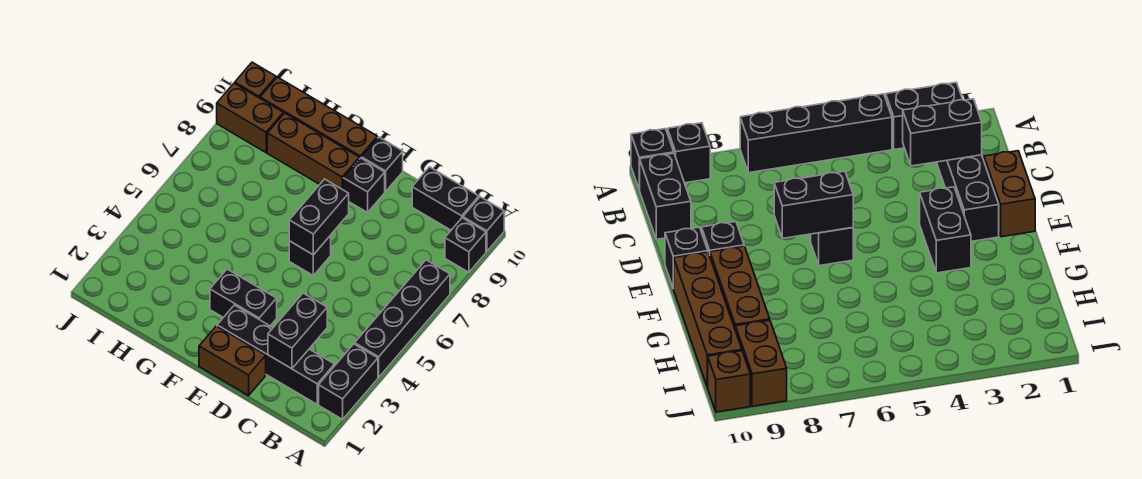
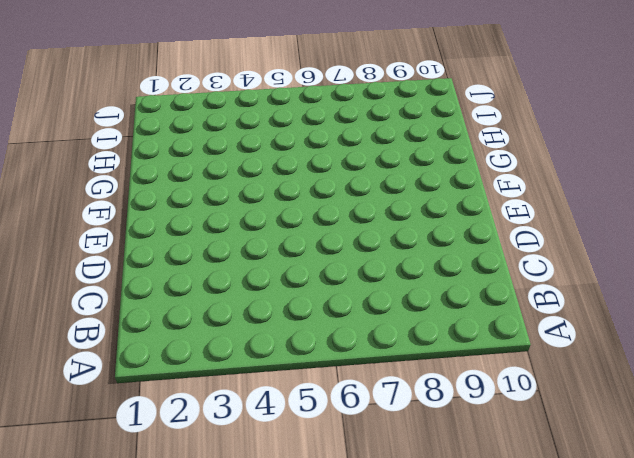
none -> black brick A2:A3 level 1
none -> black brick A4:A7 level 1
none -> black brick A9 level 1

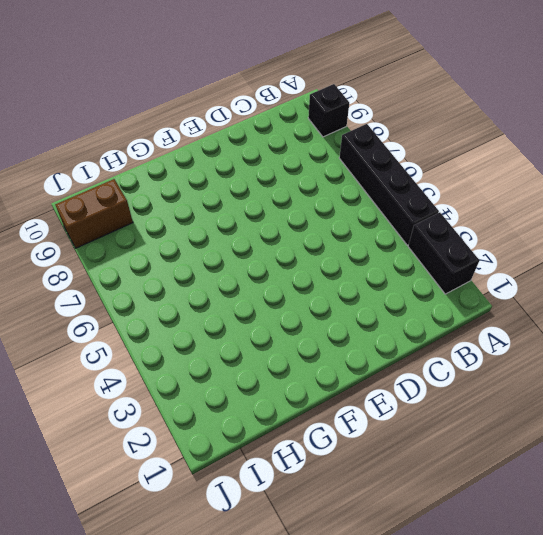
none -> black brick A10 level 1
none -> black brick B2:E2 level 1
none -> black brick B10:C10 level 1

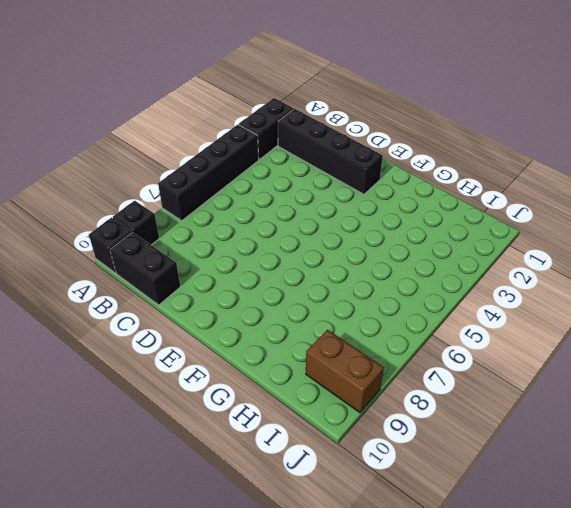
none -> brown brick D1:E1 level 1
none -> black brick E3:F3 level 1
none -> black brick E6 level 1

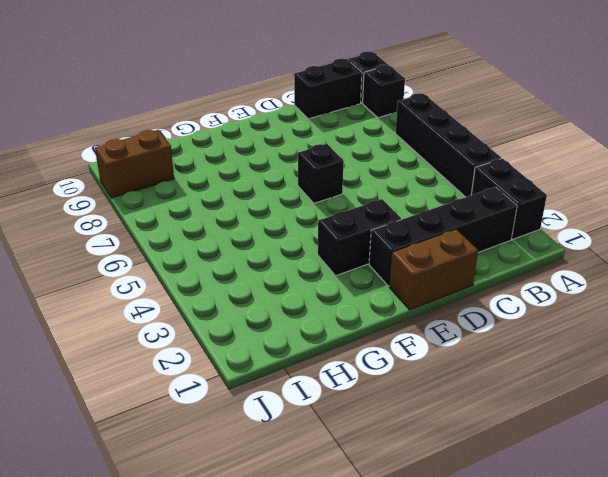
none -> black brick E9 level 1
none -> black brick E10 level 1
none -> brown brick F9:H9 level 1

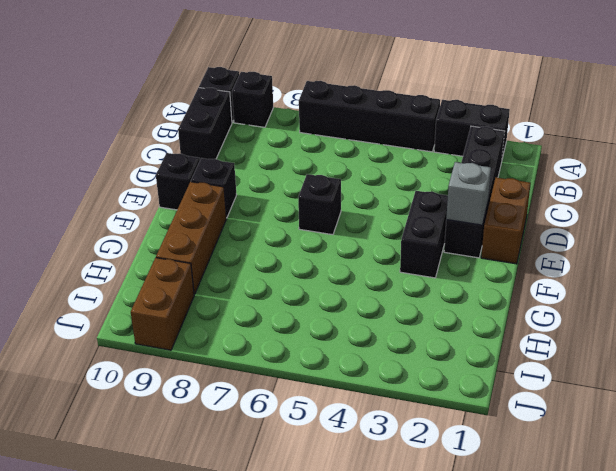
grey brick E2 level 2 -> none
none -> brown brick F10:I10 level 1
none -> brown brick J10 level 1
none -> black brick C2:C3 level 2

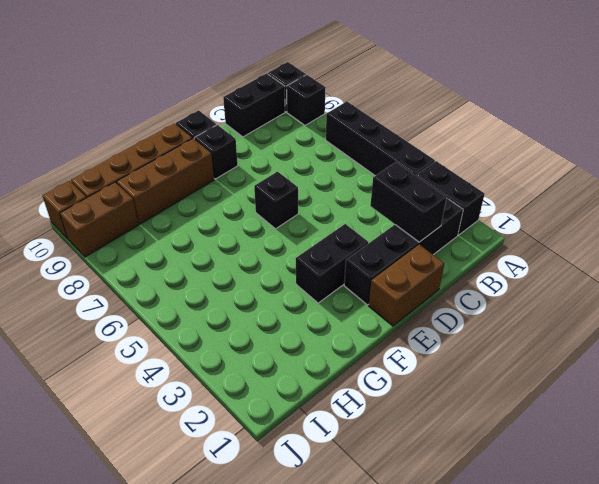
none -> black brick E6:E7 level 2

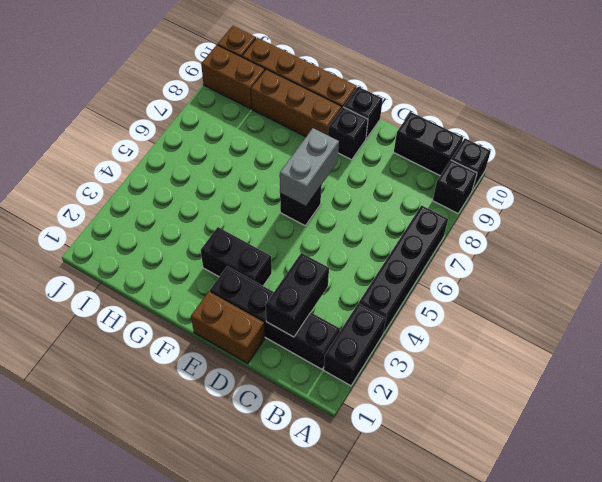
grey brick E6:E7 level 2 -> black brick E6:E7 level 2

